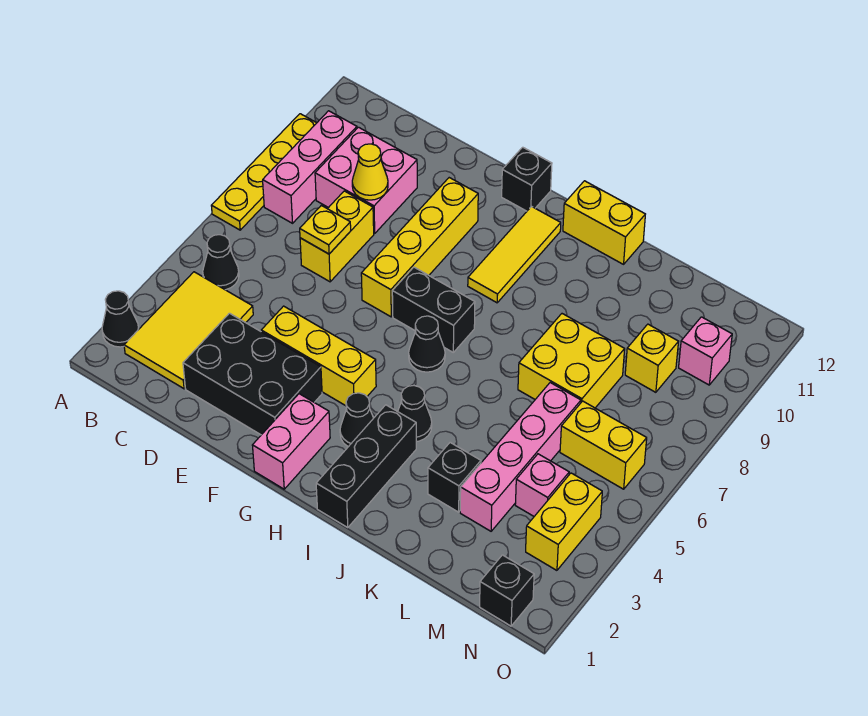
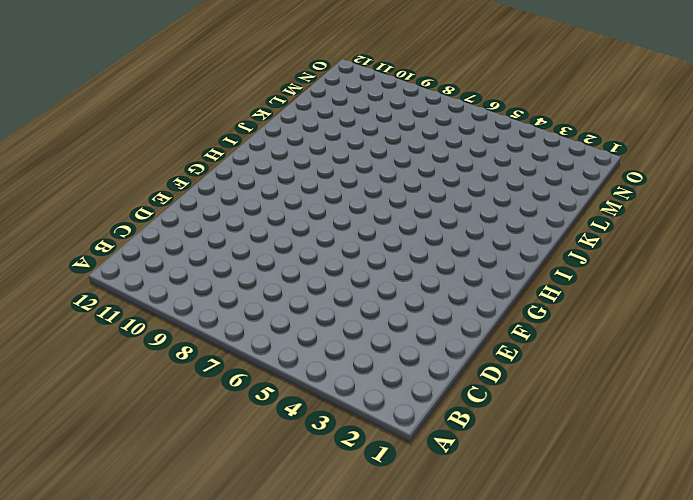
none -> black cone A2 level 1
none -> yellow plate A7:A10 level 1
none -> yellow tile B2:C4 level 1
none -> black cone B5 level 1

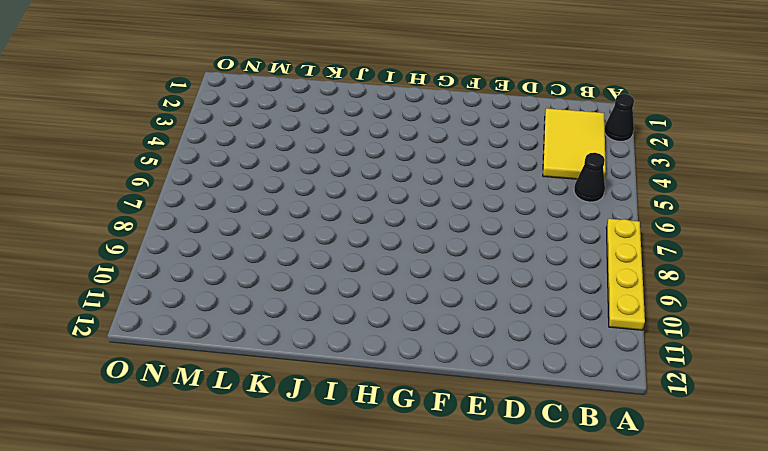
none -> pink brick B8:B10 level 1
none -> pink brick C9:D10 level 1
none -> black brick D2:F3 level 1
none -> yellow brick D7:D8 level 1

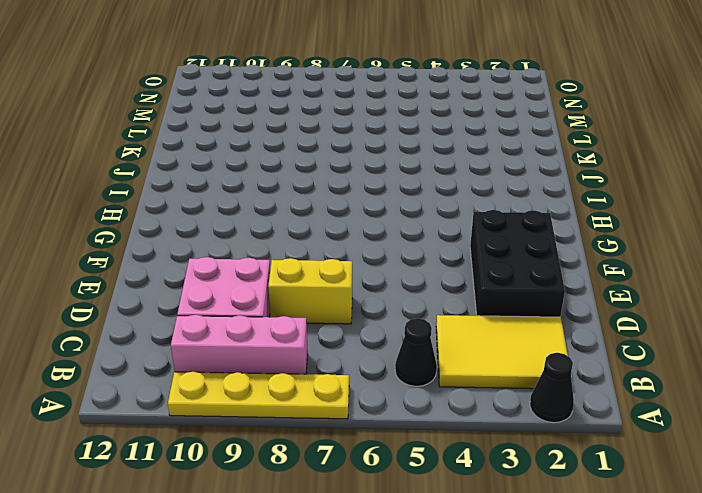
none -> yellow brick E4:G4 level 1
none -> yellow brick F7:F10 level 1
none -> pink brick G1:G2 level 1
none -> black brick G7:H7 level 1

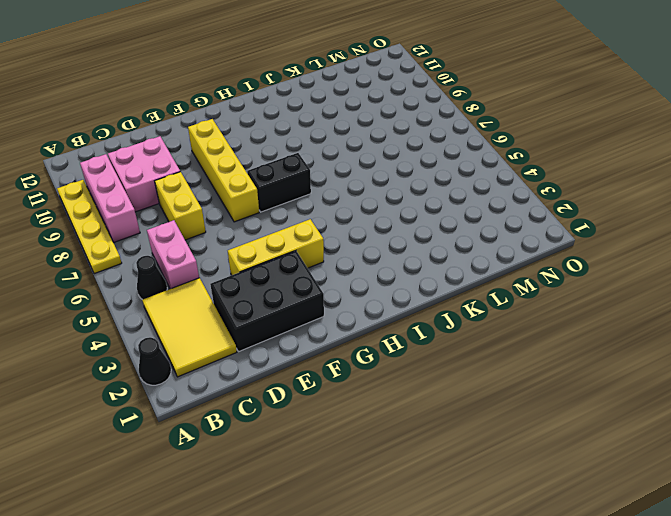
pink brick C5:C6 level 1 -> pink brick G1:G2 level 1
none -> black brick G12 level 1
none -> black cone H3 level 1
none -> black cone H6 level 1
none -> yellow tile H9:H11 level 1

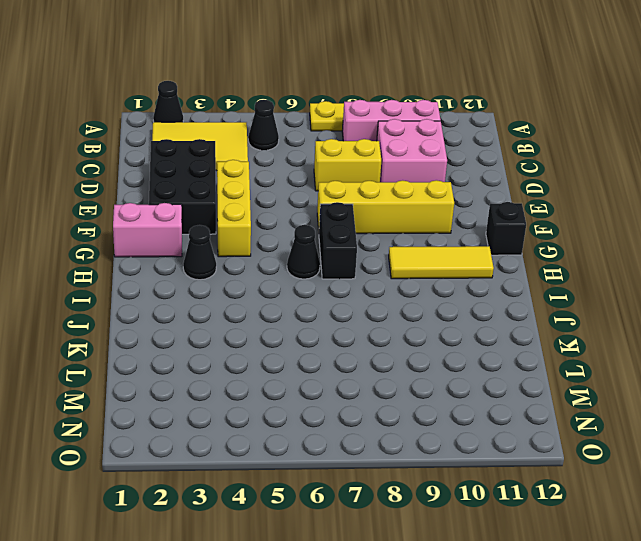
none -> black brick I1:I3 level 1
none -> black cone I4 level 1
none -> yellow brick I12:J12 level 1
none -> black brick K3 level 1

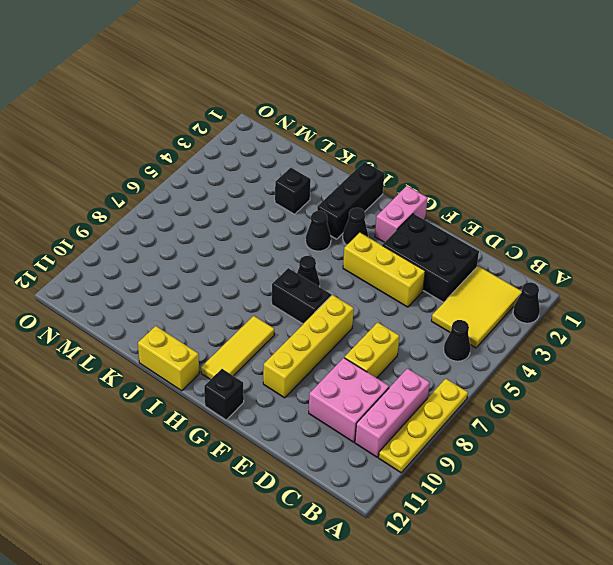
none -> yellow brick K7:L8 level 1
none -> pink brick L3:L6 level 1
none -> pink brick M4 level 1
none -> yellow brick M6:N6 level 1

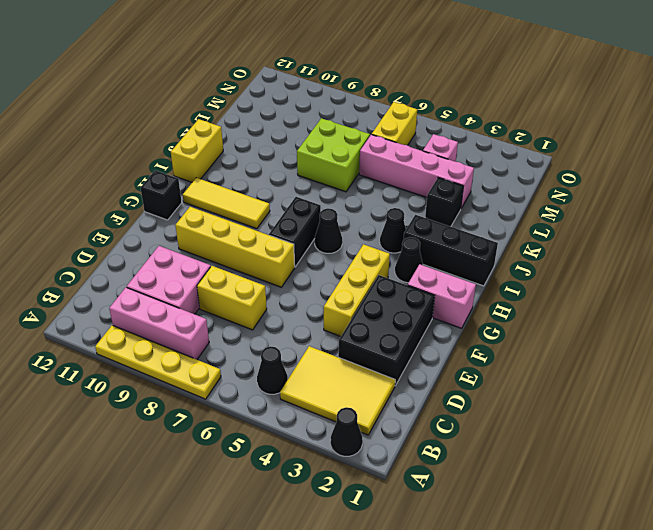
lime brick K7:L8 level 1 -> yellow brick K7:L8 level 1
none -> yellow brick M9 level 1
none -> black brick N1 level 1
none -> yellow brick N3:N4 level 1
none -> pink brick N10 level 1

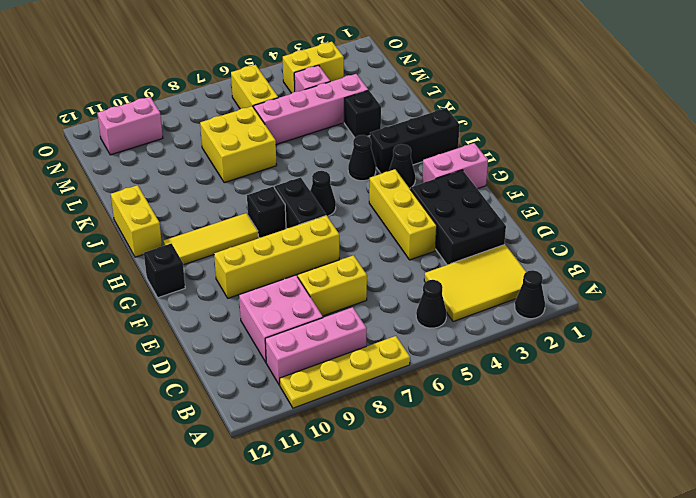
black brick H8 level 1 -> black brick N1 level 1
pink brick N10:N11 level 1 -> pink brick N10 level 1
none -> yellow brick M9 level 1
none -> yellow plate D7 level 2
none -> yellow cone D9 level 2

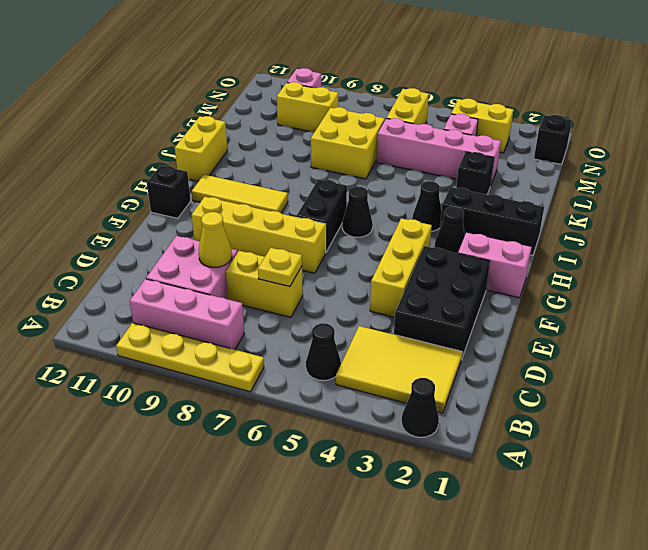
yellow brick M9:M10 level 1 -> yellow brick M9 level 1

